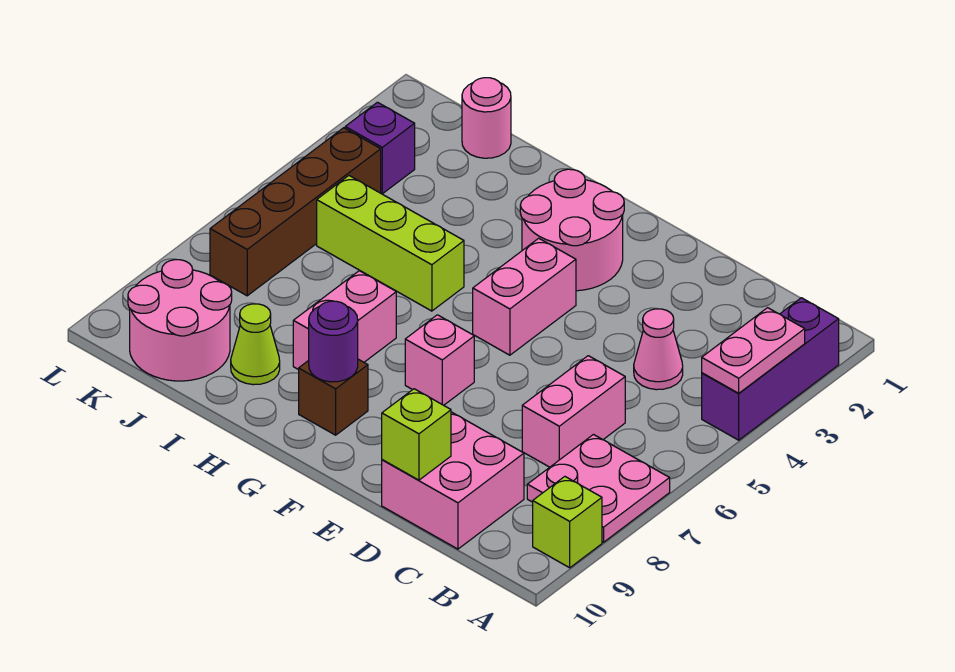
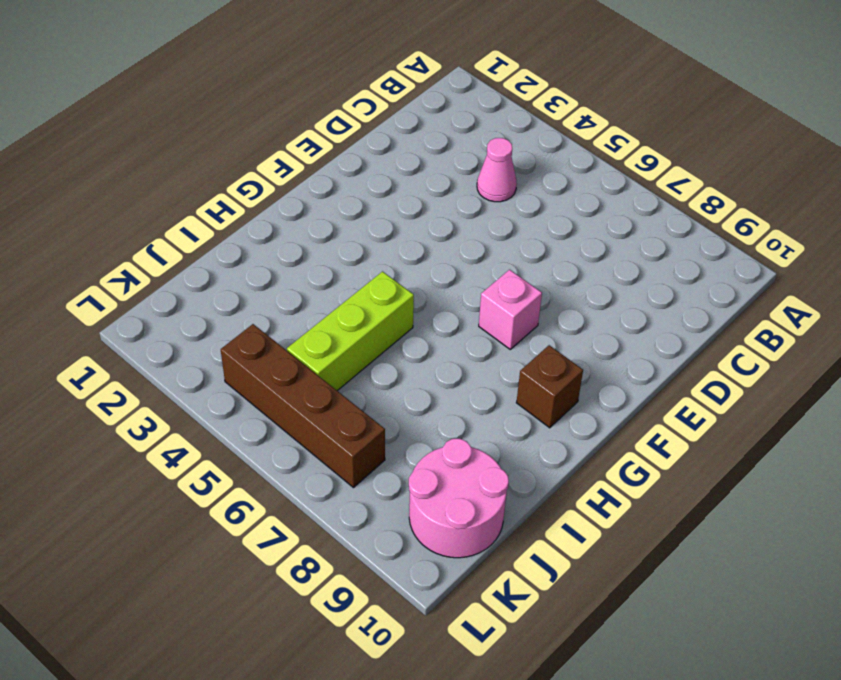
none -> purple brick A2:A4 level 1
none -> pink plate A7:B8 level 1
none -> lime brick A9 level 1

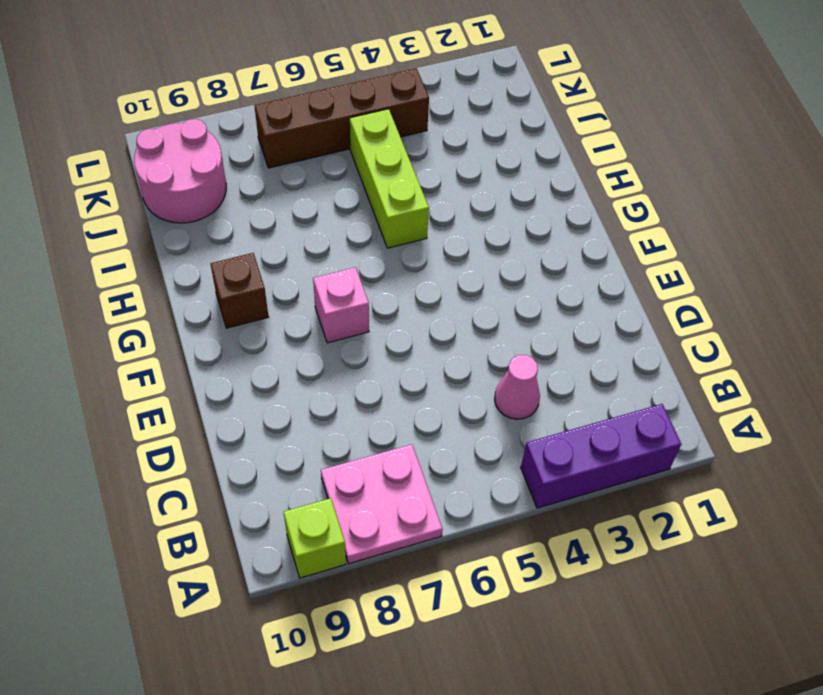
none -> pink brick C6:C7 level 1
none -> pink brick C9:D10 level 1
none -> pink round brick F2:G3 level 1

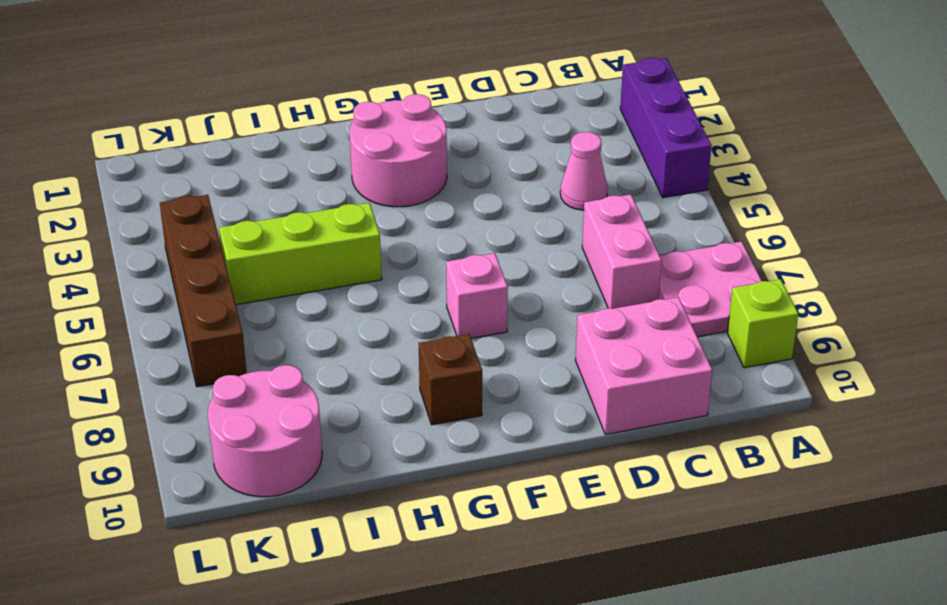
none -> pink brick F4:F5 level 1
none -> pink brick H7:H8 level 1
none -> lime cone I9 level 1

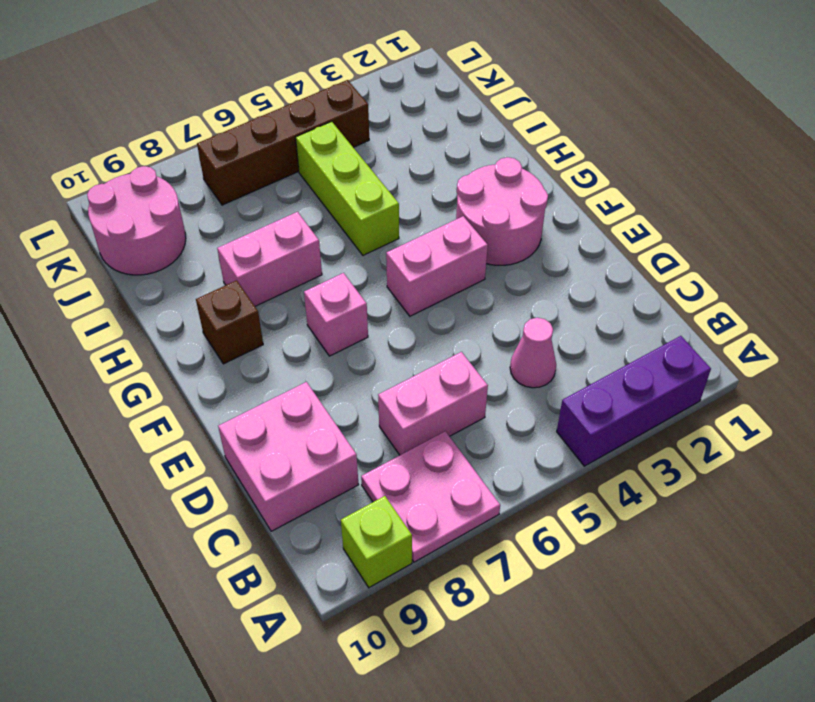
none -> lime cone I9 level 1
none -> pink round brick J1 level 1
none -> purple brick K3 level 1

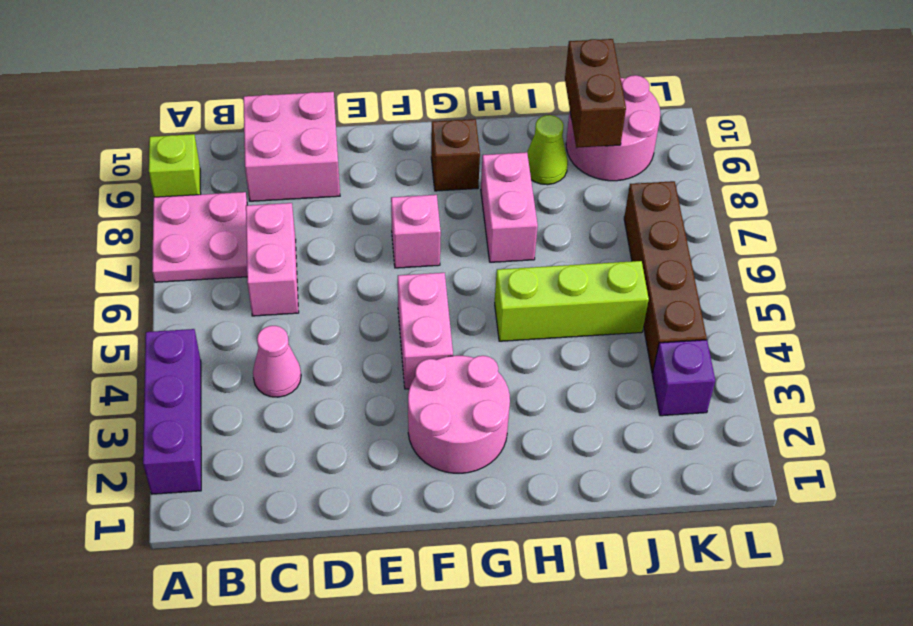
brown brick J9:J10 level 2 -> none
none -> pink round brick J1 level 1
none -> pink plate A3:A4 level 2
none -> lime brick D10 level 2

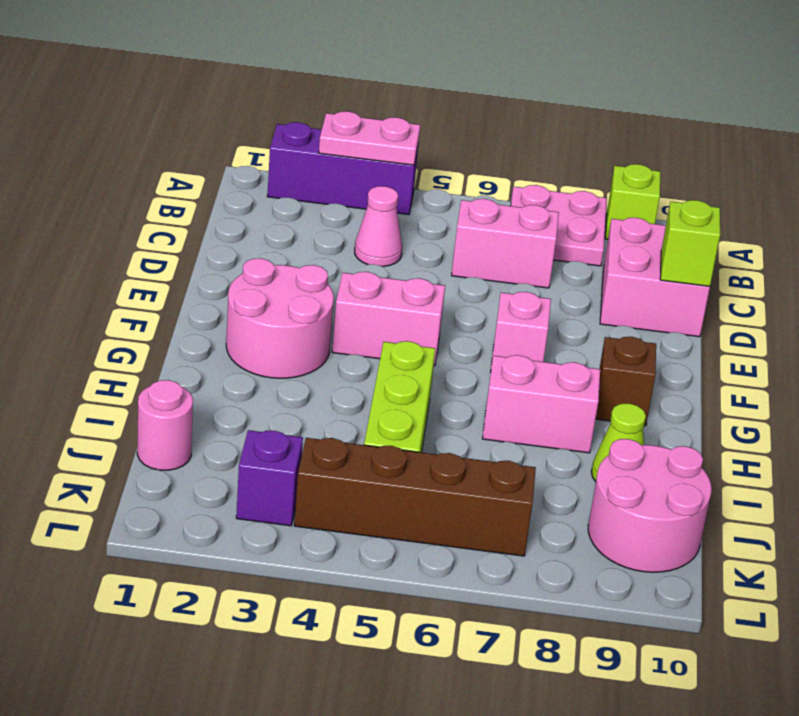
none -> purple round brick G9 level 2

